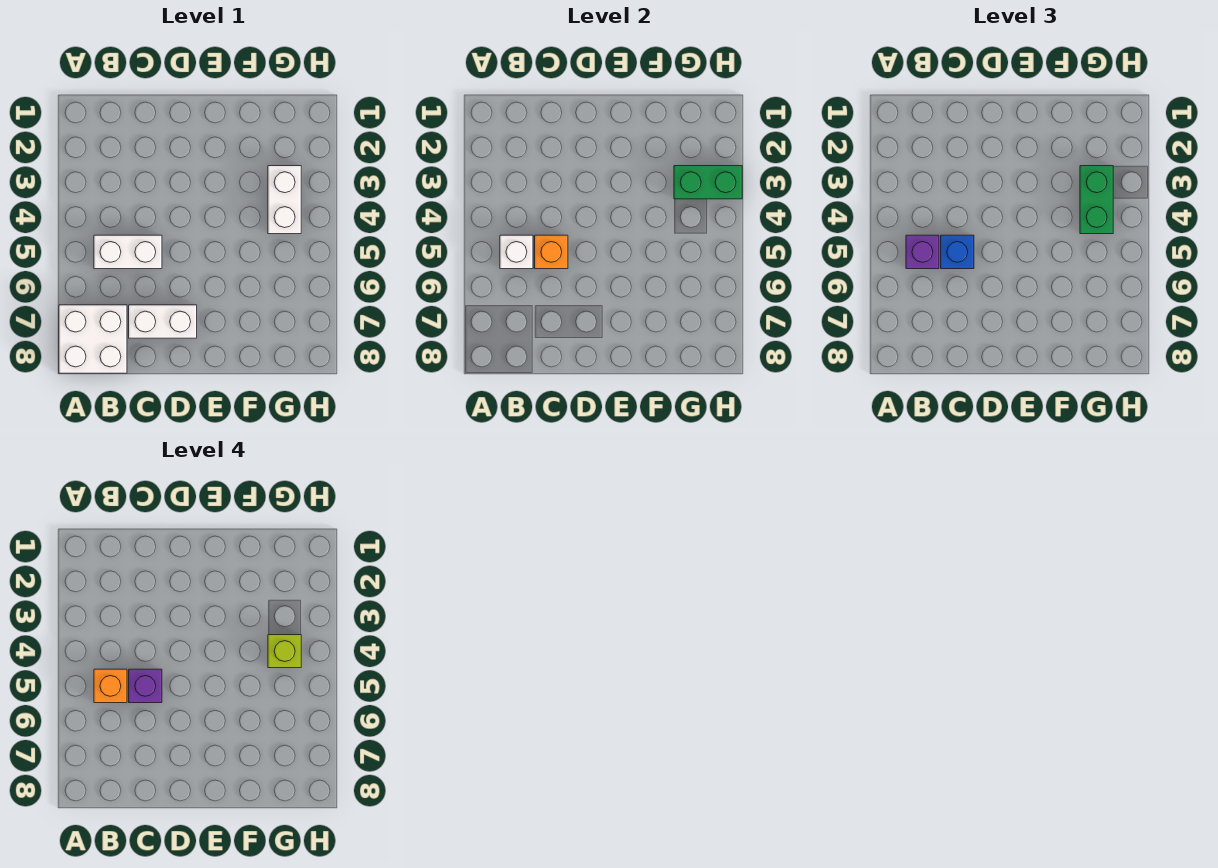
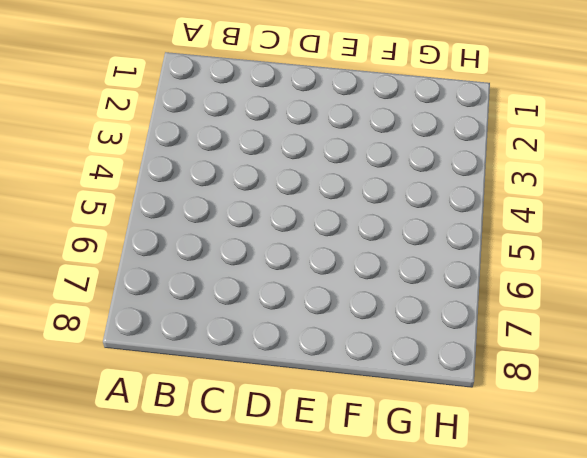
none -> white brick A7:B8 level 1
none -> white brick B5:C5 level 1
none -> white brick C7:D7 level 1

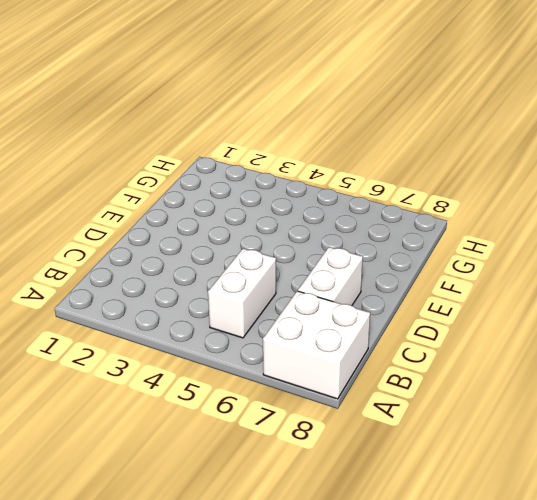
none -> white brick G3:G4 level 1
none -> white brick B5 level 2
none -> orange brick C5 level 2

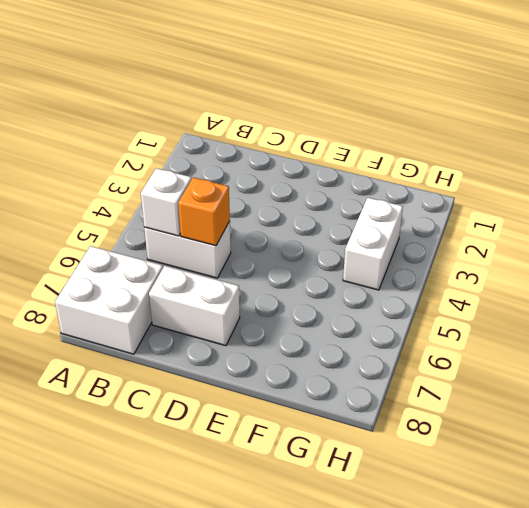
none -> green brick G3:H3 level 2
none -> purple brick B5 level 3
none -> blue brick C5 level 3

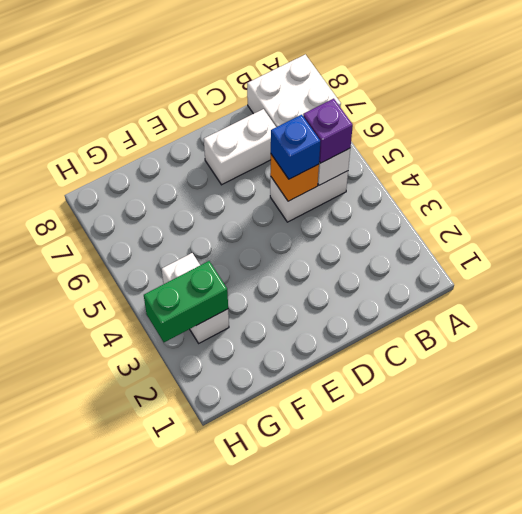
none -> green brick G3:G4 level 3
none -> orange brick B5 level 4
none -> purple brick C5 level 4

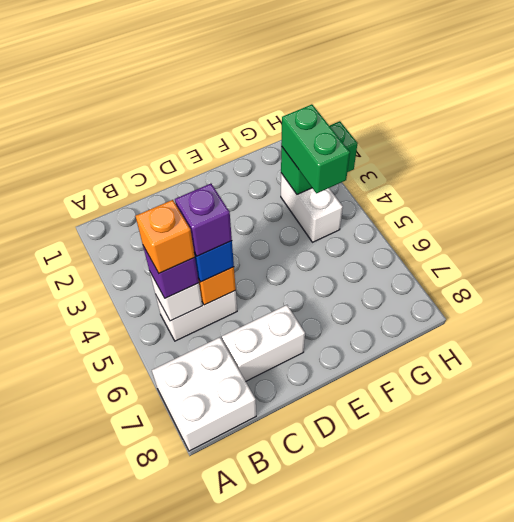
none -> lime brick G4 level 4

